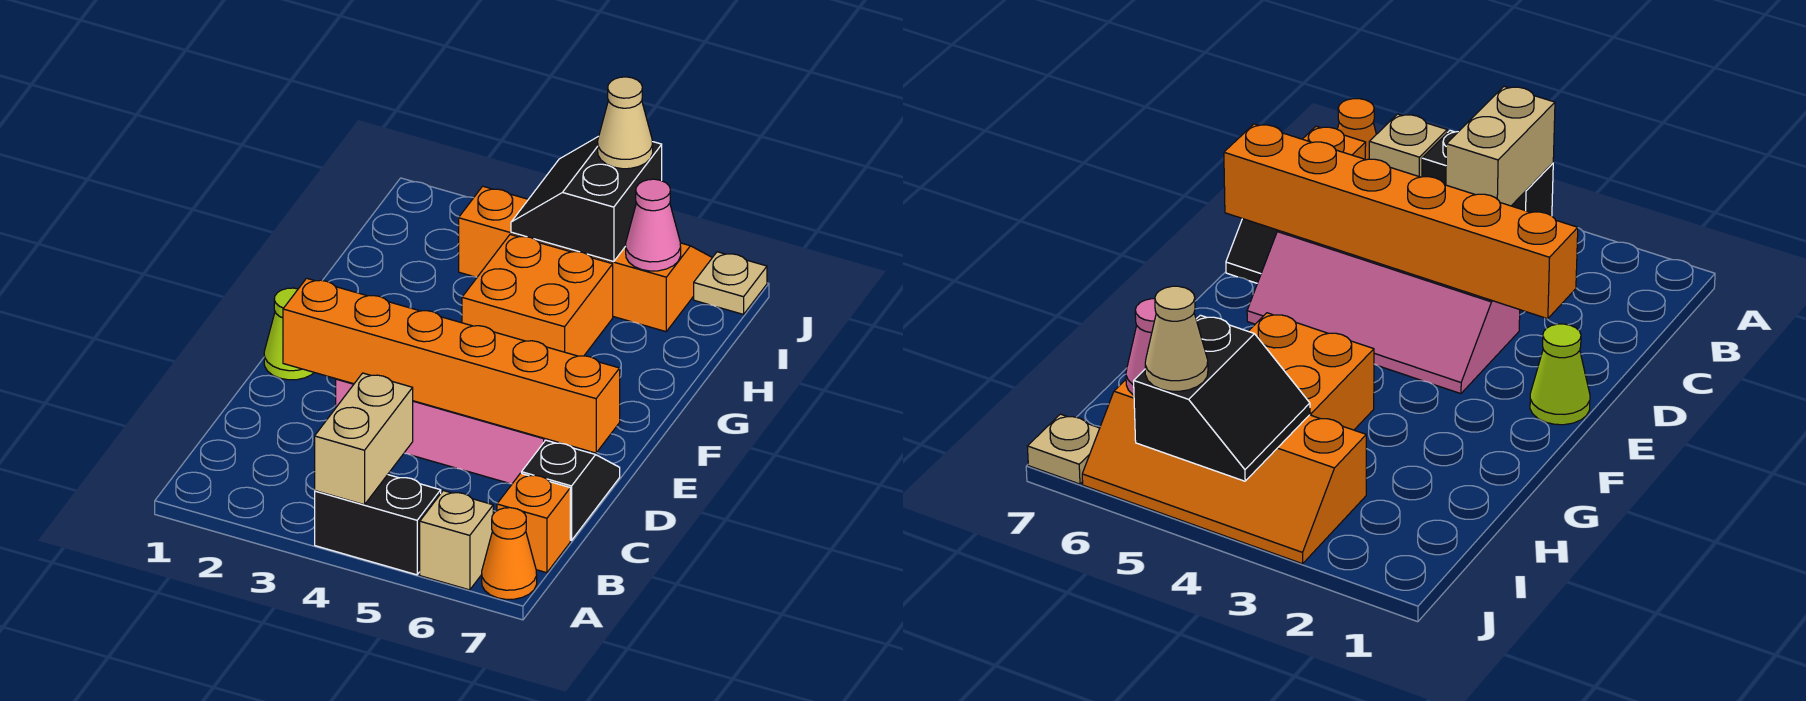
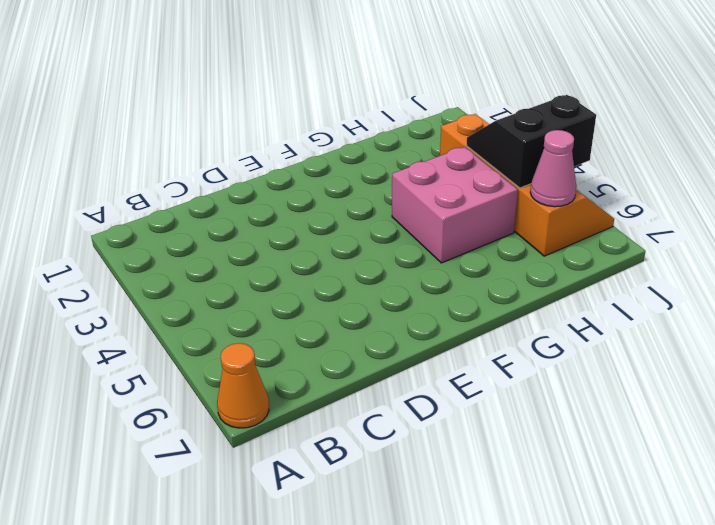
pink brick G4:H5 level 1 -> orange brick G4:H5 level 1
none -> black brick A4:A5 level 1
none -> tan brick A6 level 1
none -> orange brick B7 level 1

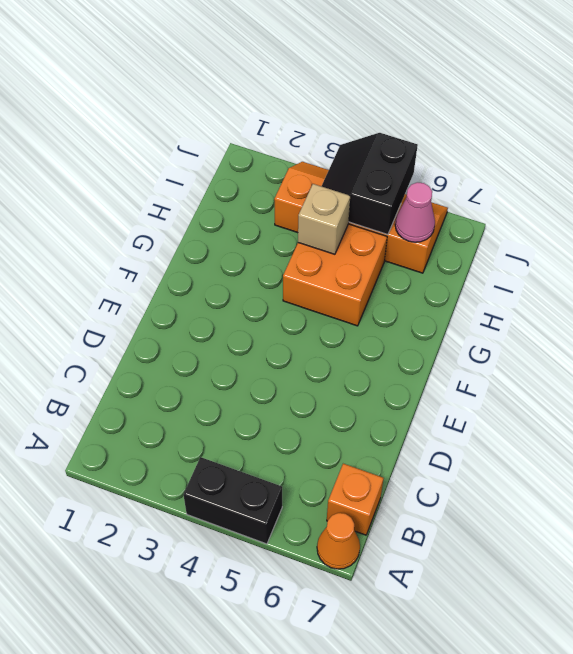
tan brick H4 level 2 -> tan brick A6 level 1
none -> black slope C7:D7 level 1 top C
none -> pink slope D3:E6 level 1 top D
none -> lime cone E1 level 1

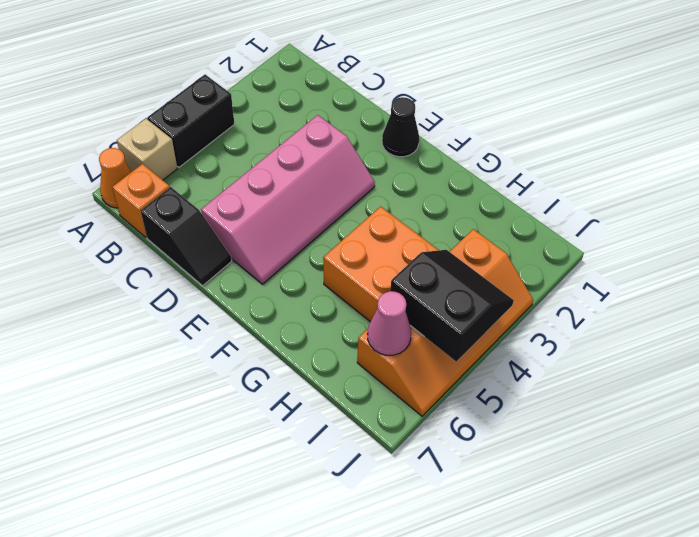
black cone E1 level 1 -> lime cone E1 level 1
none -> tan plate J7 level 1
none -> tan brick A4:B4 level 2
none -> orange brick D2:D7 level 2

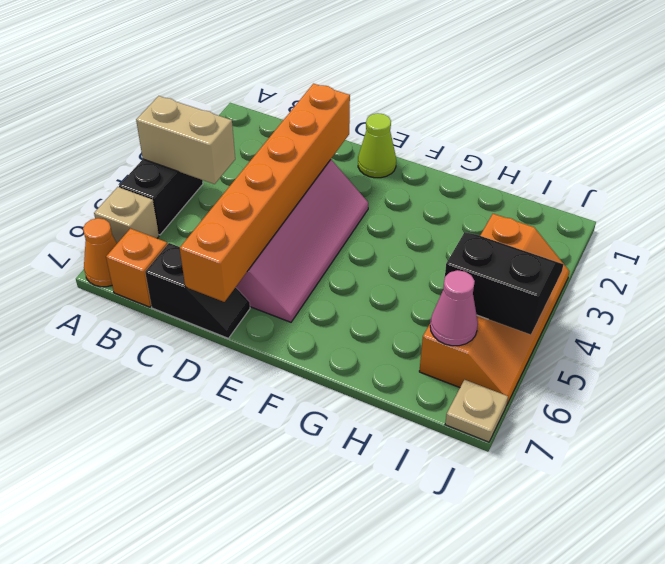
none -> orange brick G4:H5 level 1
none -> tan cone J5 level 3

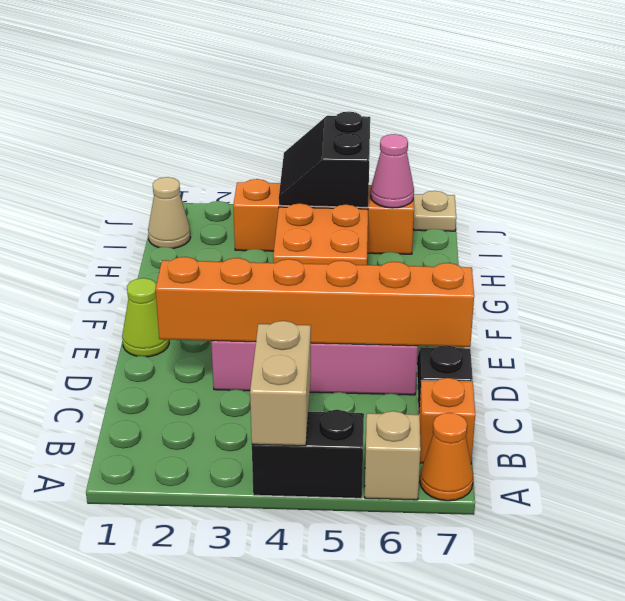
tan cone I1 level 1 -> tan cone J5 level 3

